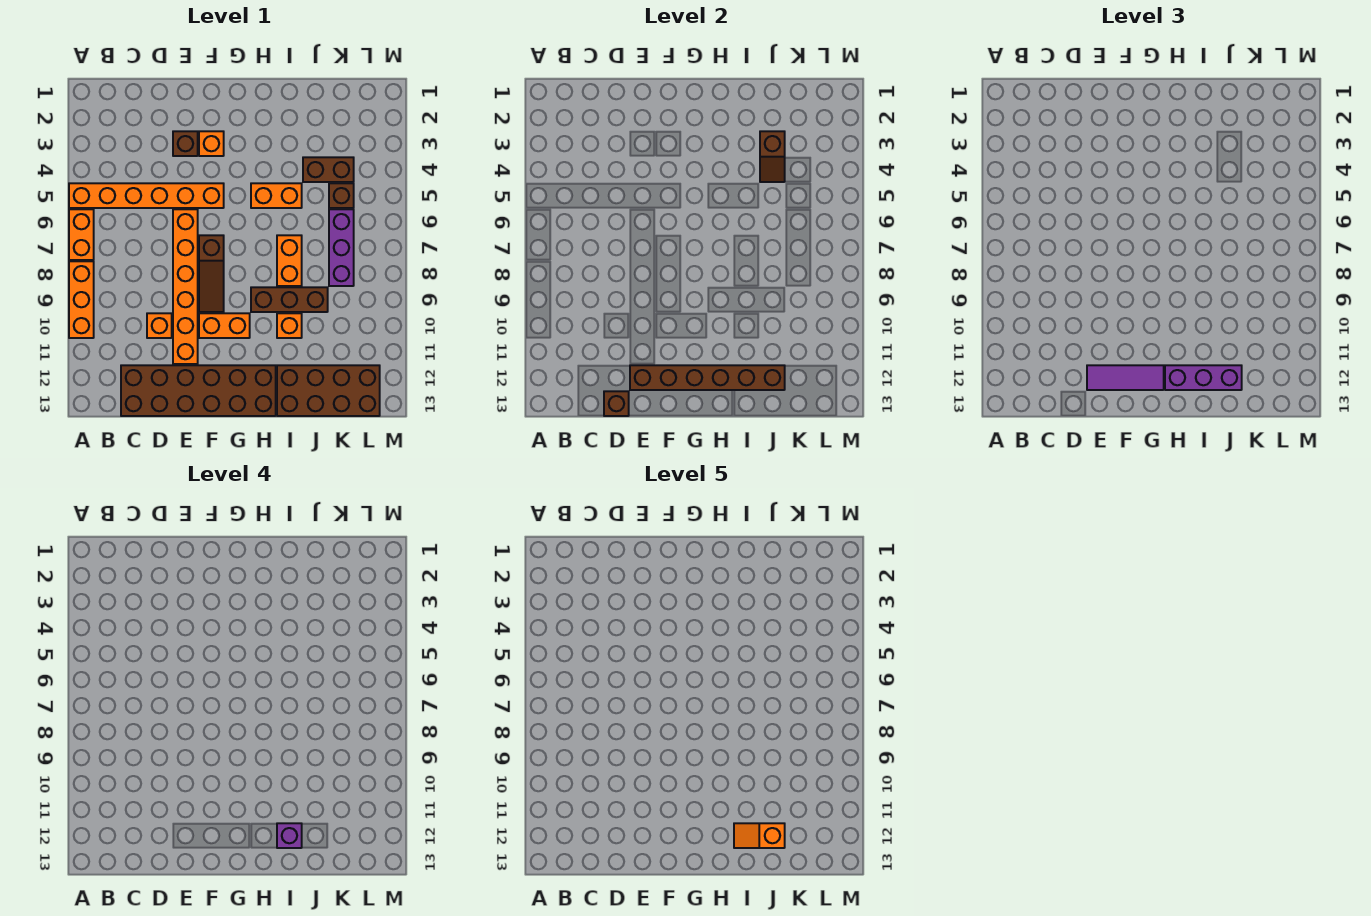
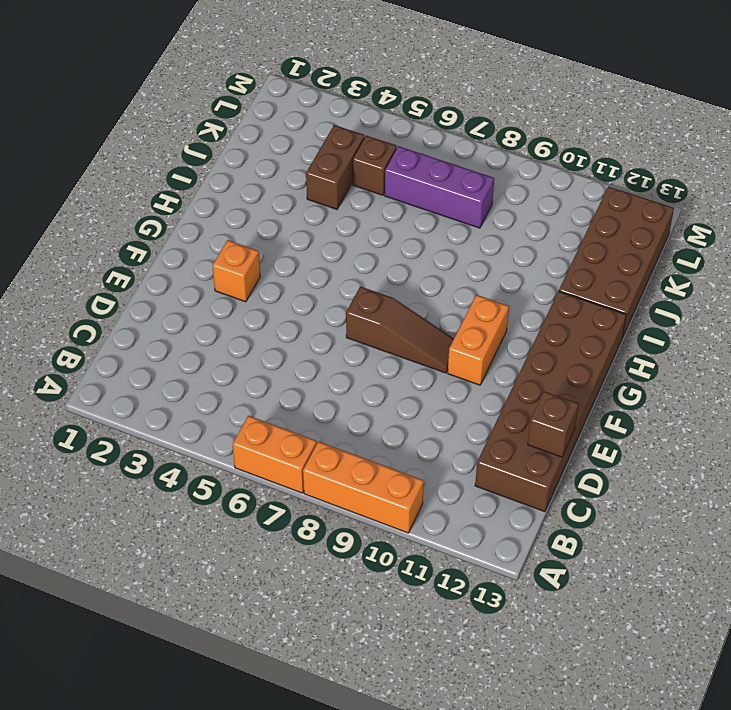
none -> orange brick A5:F5 level 1
none -> orange brick D10 level 1
none -> brown brick E3 level 1

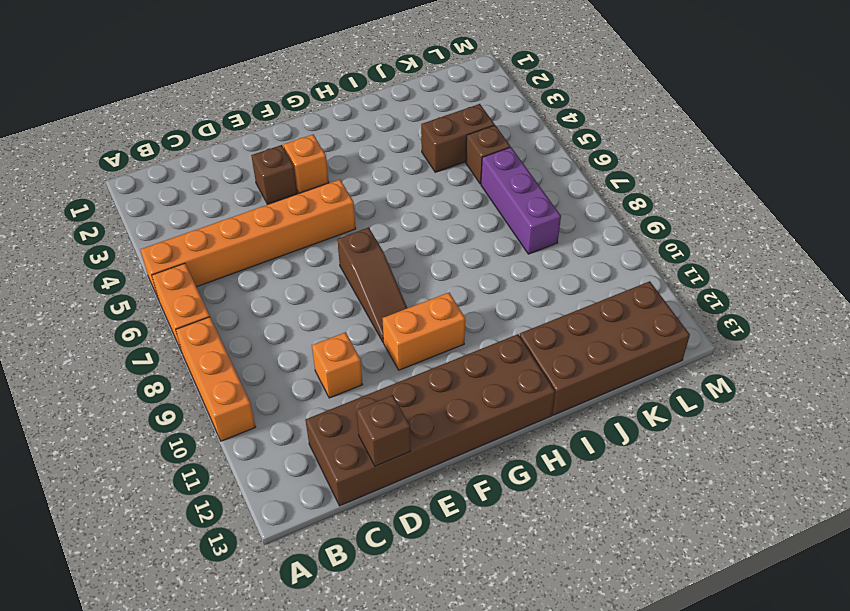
none -> orange brick E6:E11 level 1
none -> orange brick H5:I5 level 1
none -> brown brick H9:J9 level 1

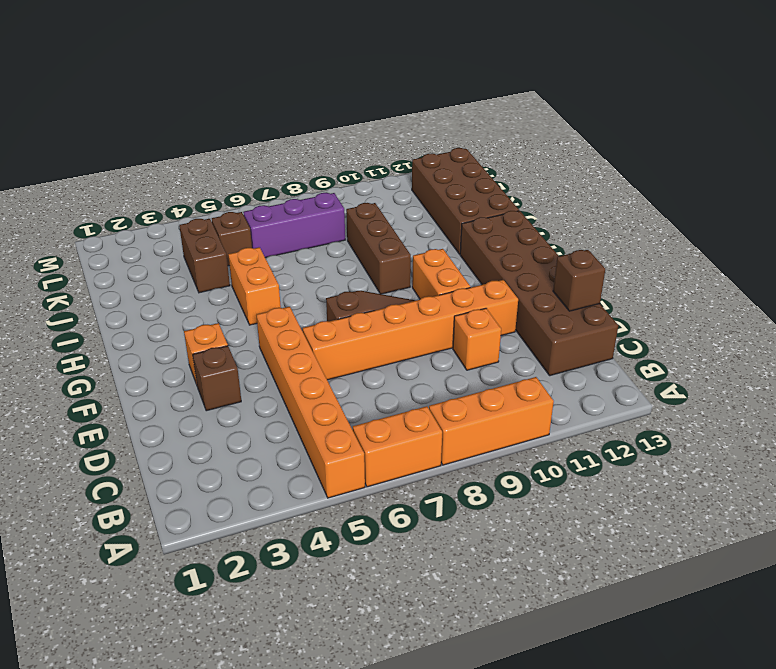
none -> orange brick I7:I8 level 1
none -> orange brick I10 level 1
none -> brown brick E12:J12 level 2

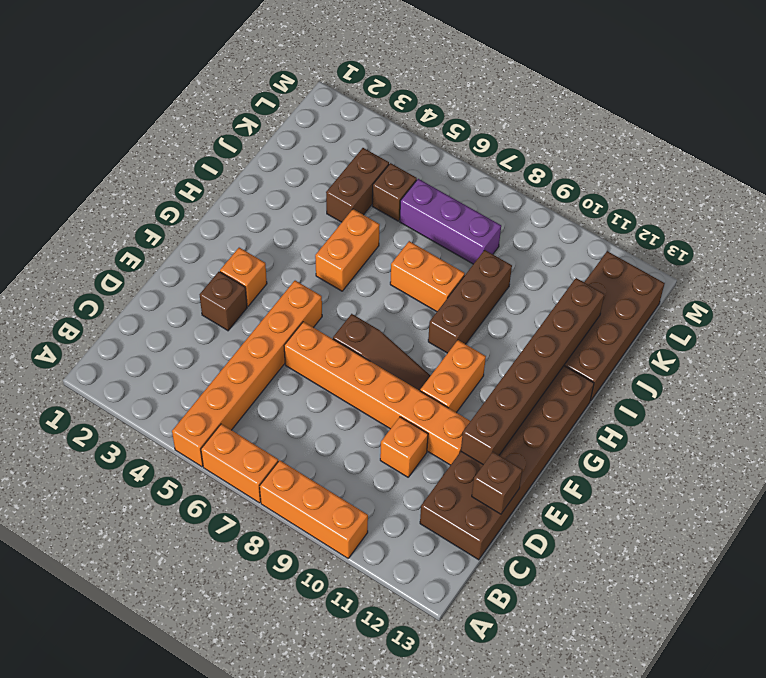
none -> orange brick I10 level 1
none -> brown slope J3:J4 level 2 top 3
none -> purple tile E12:G12 level 3

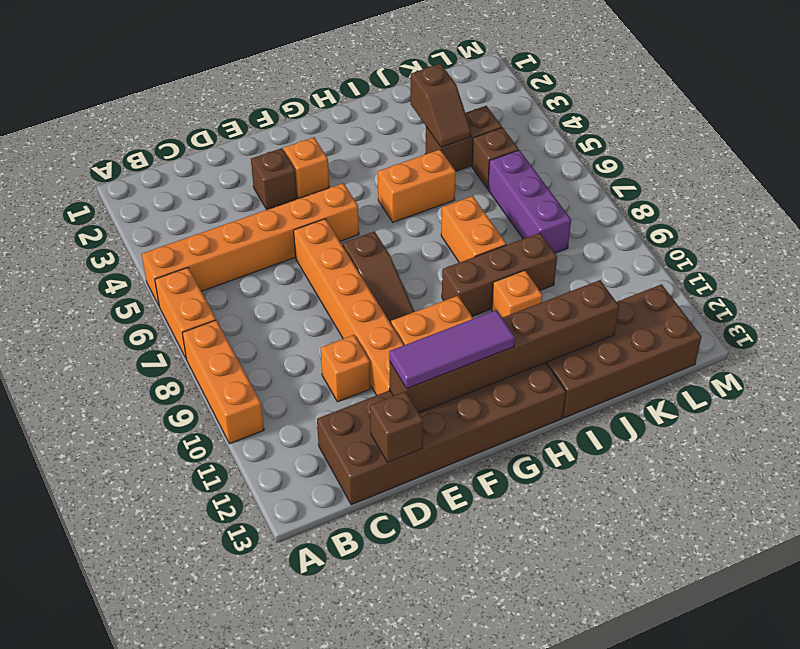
none -> purple brick H12:J12 level 3
none -> purple brick I12 level 4
none -> orange slope I12:J12 level 5 top J

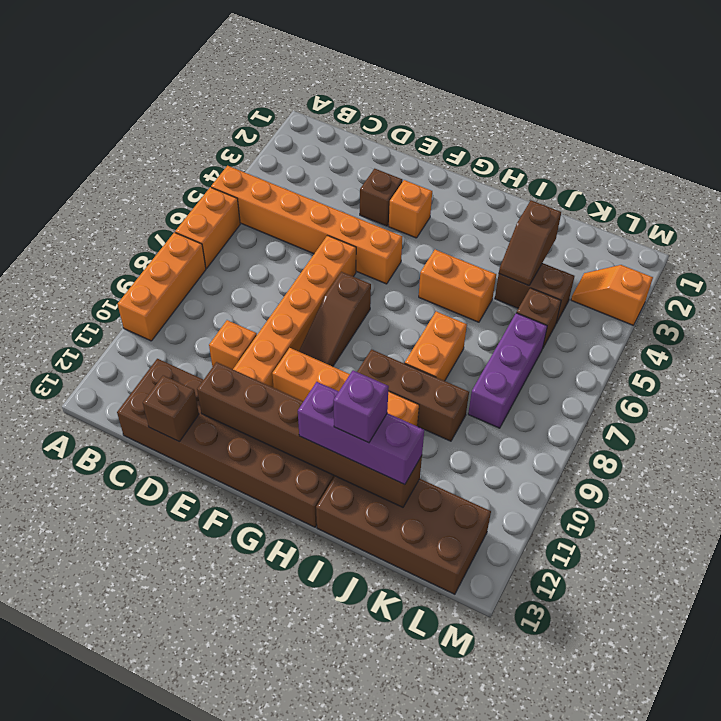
orange slope L3:M3 level 1 top M -> orange slope I12:J12 level 5 top J
none -> purple tile E12:G12 level 3

